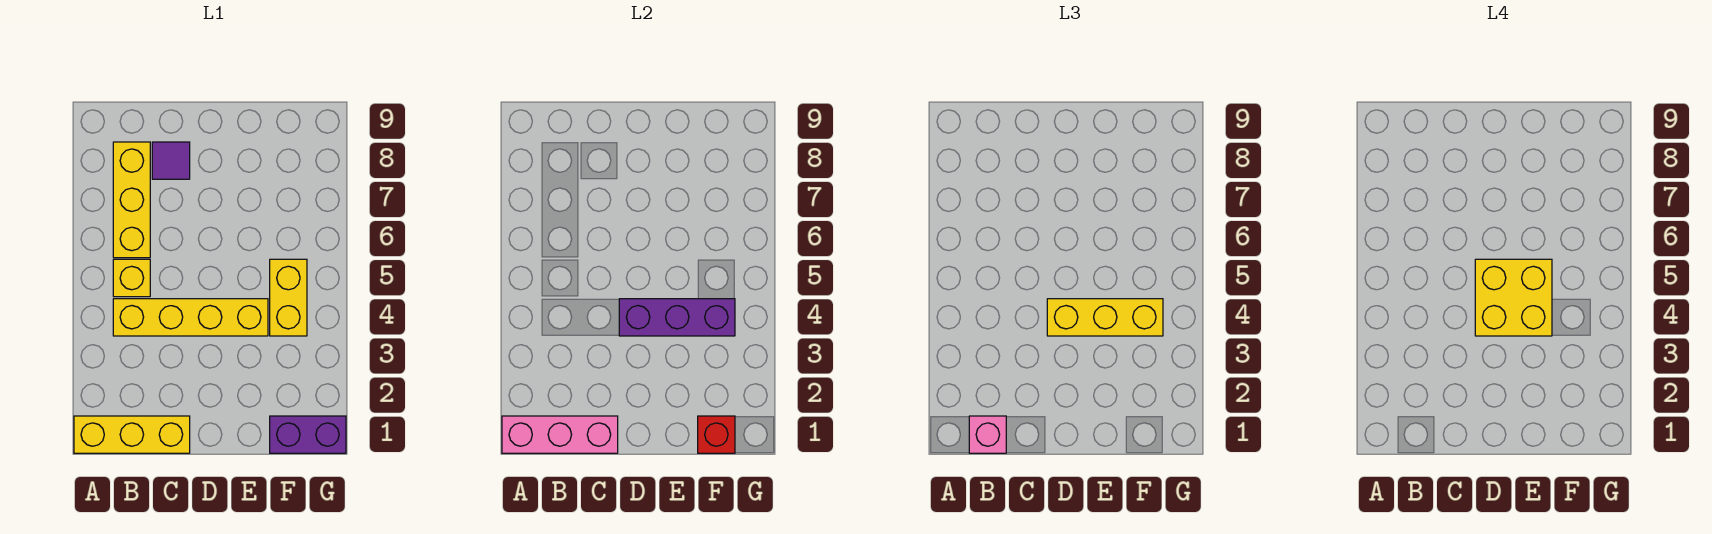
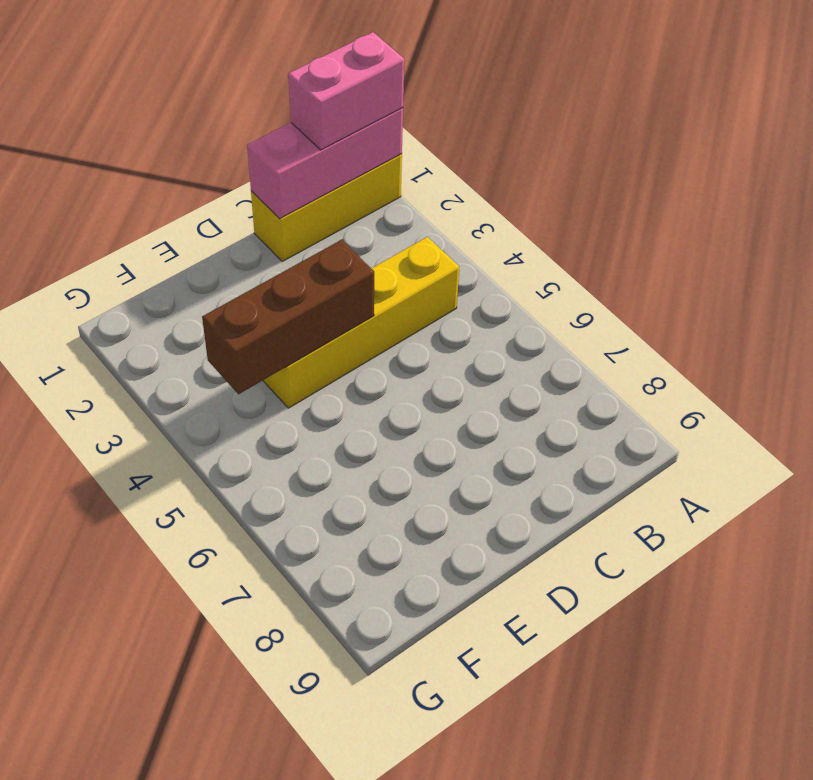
pink brick A1:B1 level 3 -> pink brick B1 level 3
brown brick D4:F4 level 2 -> purple brick D4:F4 level 2
none -> yellow brick B5 level 1
none -> yellow brick B6:B8 level 1
none -> purple tile C8 level 1

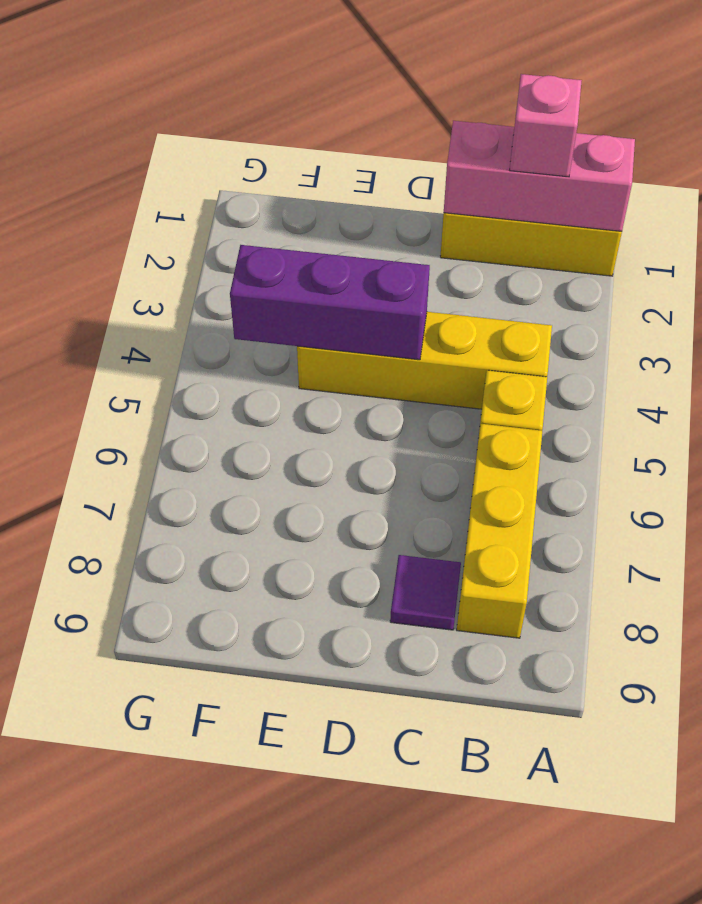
none -> purple brick F1:G1 level 1
none -> yellow brick F4:F5 level 1
none -> red brick F1 level 2

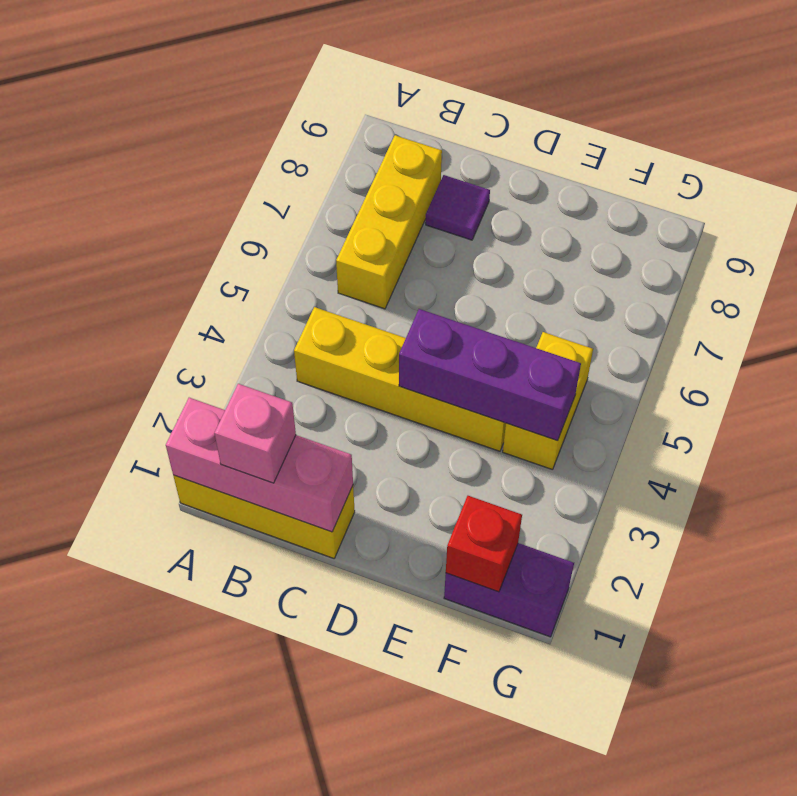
none -> yellow brick B5 level 1
none -> yellow brick D4:F4 level 3
none -> yellow brick D4:E5 level 4

